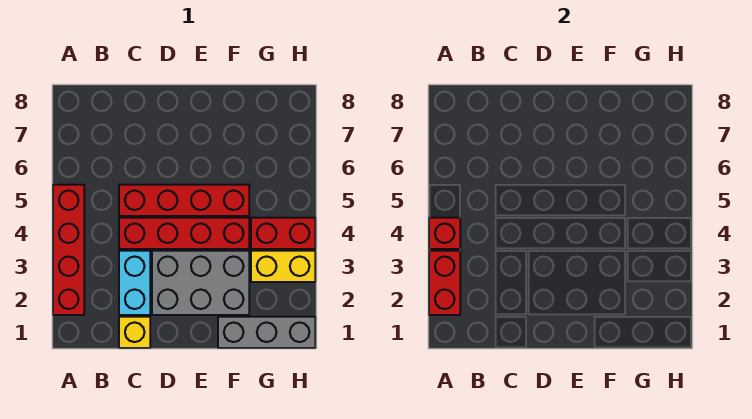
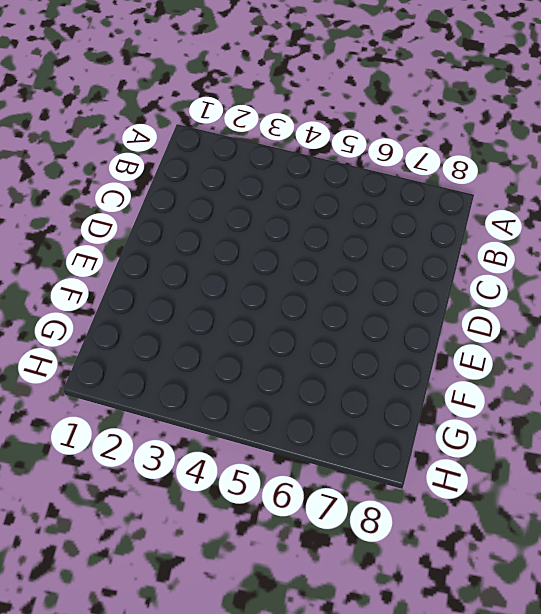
none -> red brick A2:A5 level 1
none -> yellow brick C1 level 1

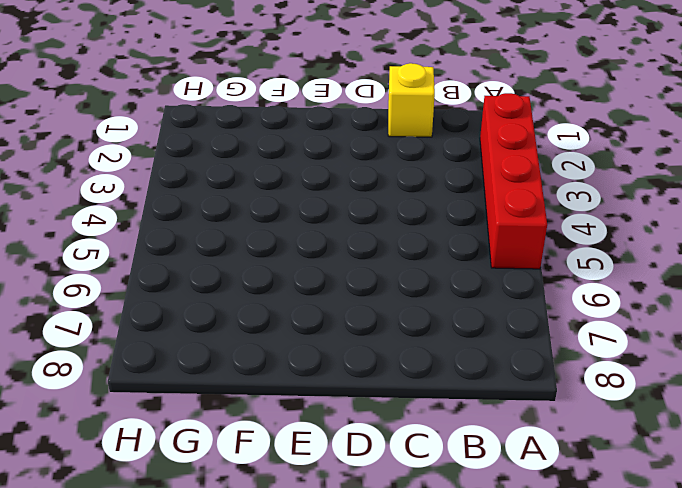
none -> cyan brick C2:C3 level 1
none -> red brick C4:F4 level 1

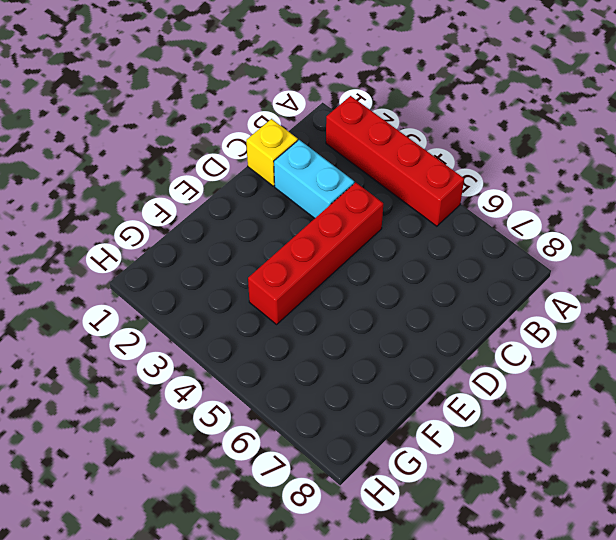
none -> red brick C5:F5 level 1
none -> grey brick D2:F3 level 1

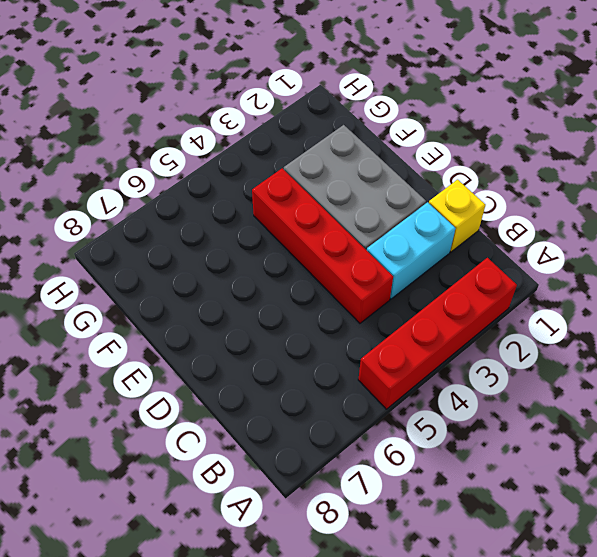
none -> red brick C5:F5 level 1
none -> grey brick F1:H1 level 1

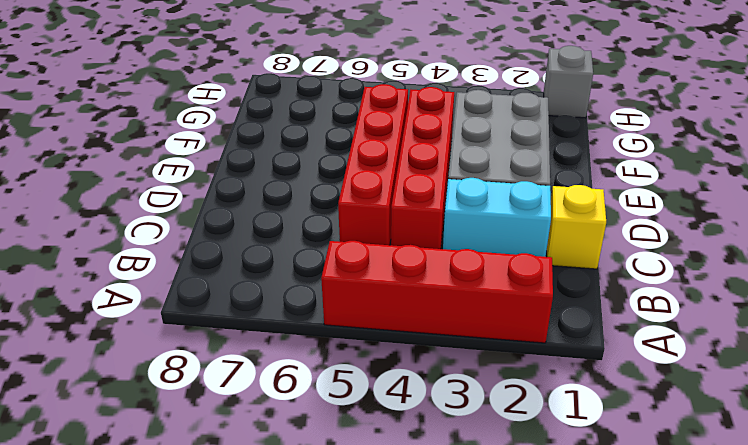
grey brick H1 level 1 -> grey brick F1:H1 level 1
none -> yellow brick G3:H3 level 1
none -> red brick G4:H4 level 1

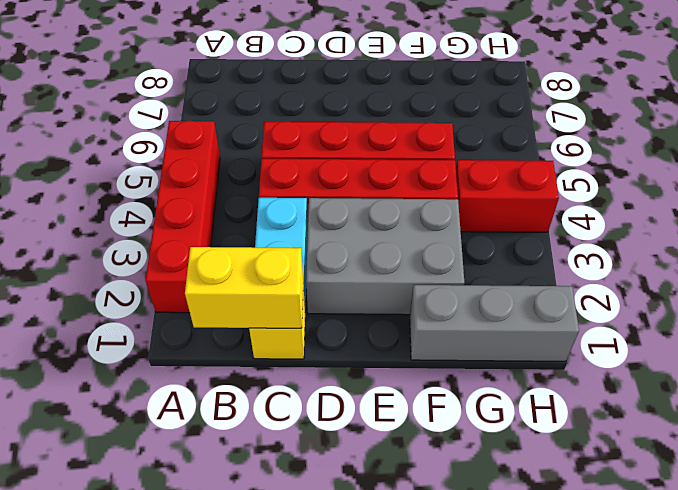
yellow brick B1:C1 level 2 -> yellow brick G3:H3 level 1
none -> red brick A2:A3 level 2
none -> red brick A4 level 2

